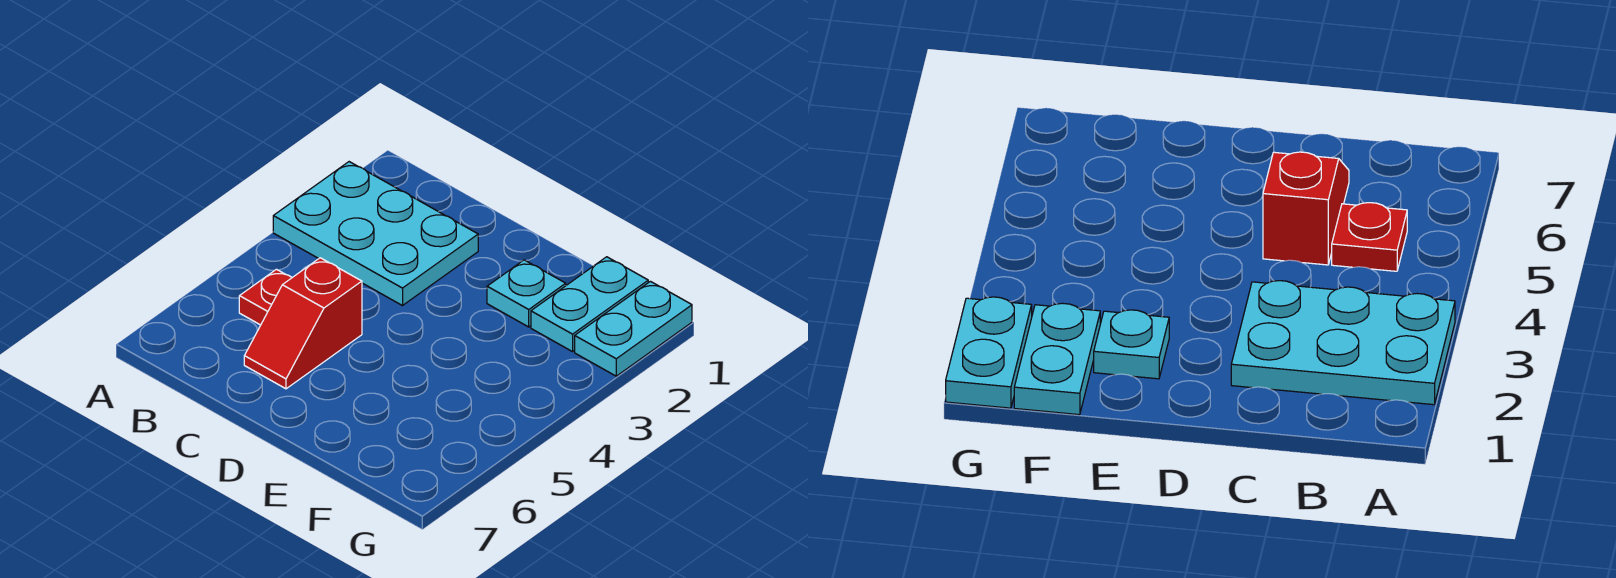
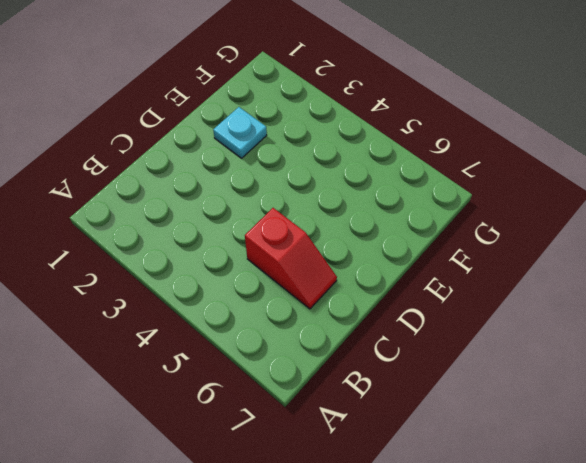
none -> cyan plate A2:C3 level 1
none -> red plate B5 level 1

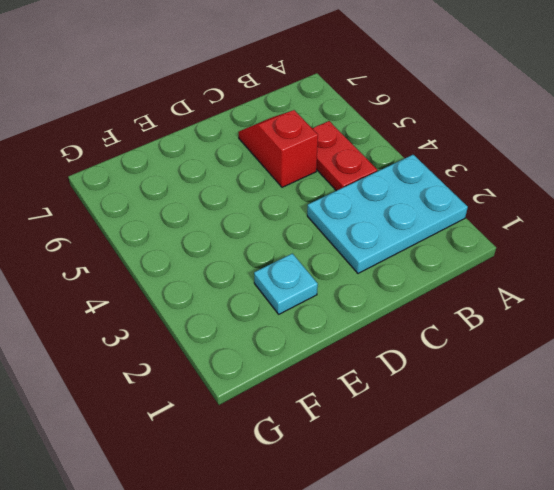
red plate B4:B5 level 1 -> red plate B5 level 1
none -> cyan plate F1:F2 level 1
none -> cyan plate G1:G2 level 1

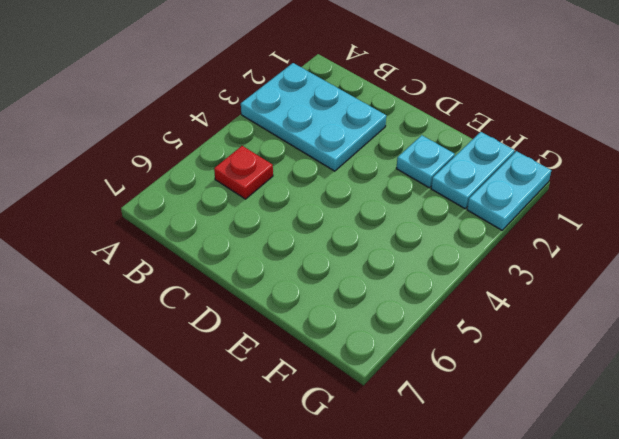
none -> red slope C5:C6 level 1 top 5

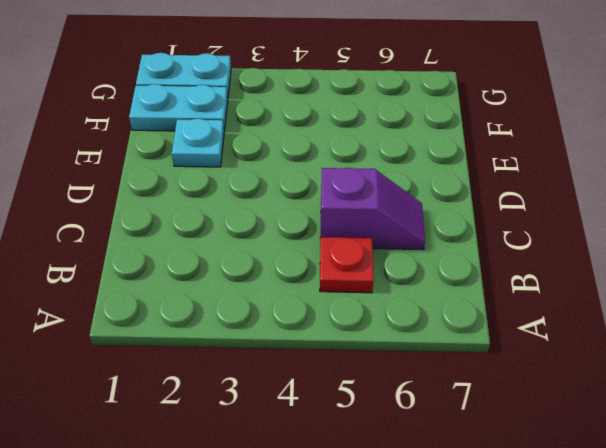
purple slope C5:C6 level 1 top 5 -> red slope C5:C6 level 1 top 5
none -> cyan plate A2:C3 level 1

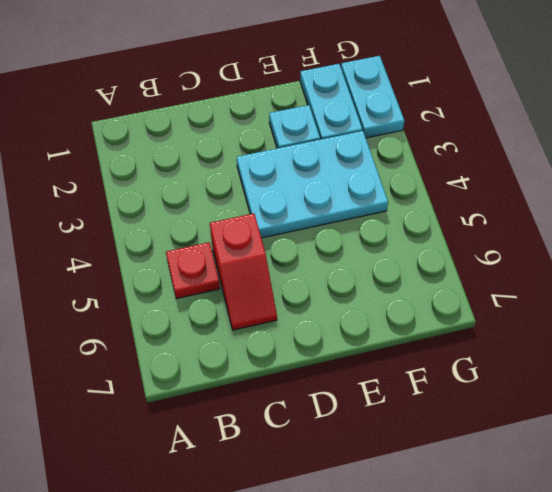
cyan plate D3:F4 level 1 -> cyan plate A2:C3 level 1

